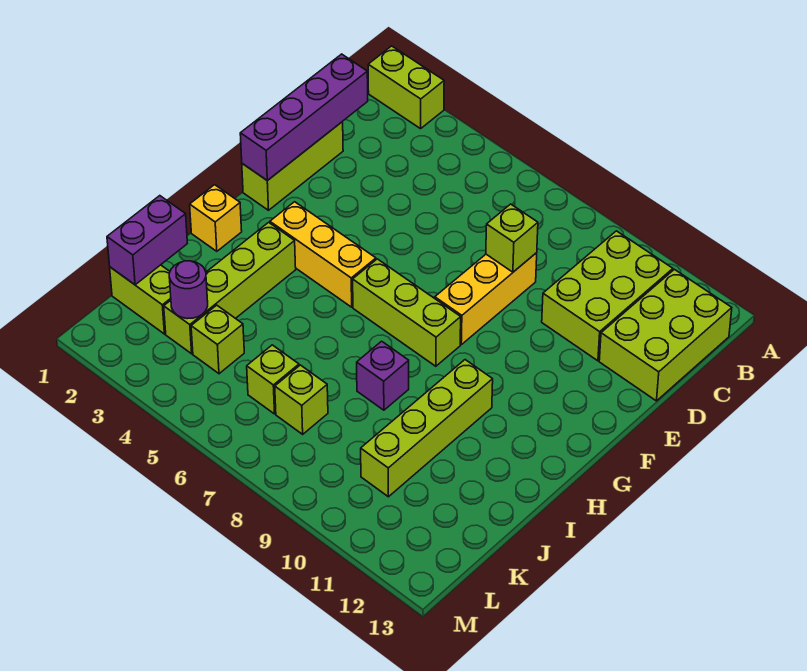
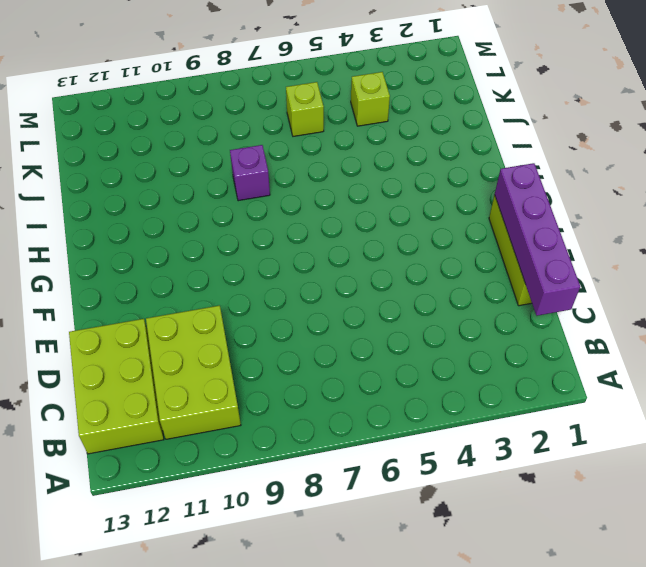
none -> lime brick A1:A2 level 1
none -> yellow brick D8:F8 level 1
none -> yellow brick G3:G5 level 1

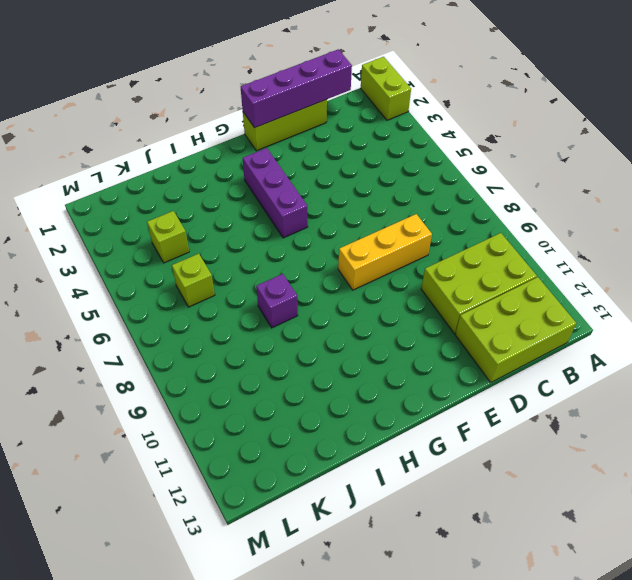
purple brick G3:G5 level 1 -> yellow brick G3:G5 level 1
none -> lime brick G6:G8 level 1
none -> yellow brick H1 level 1
none -> lime brick H3:K3 level 1

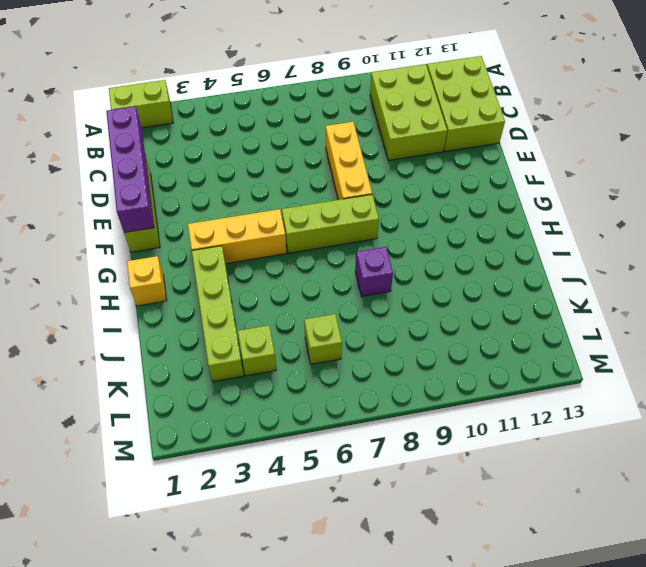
none -> lime brick H10:K10 level 1
none -> lime brick K1:K2 level 1
none -> lime brick K7 level 1

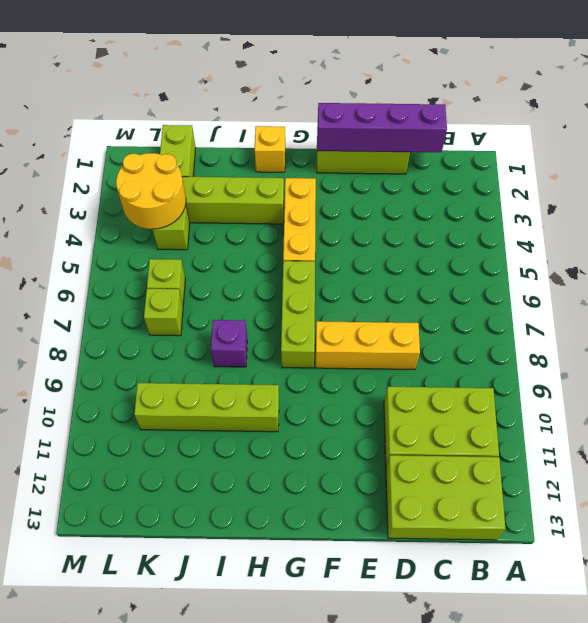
yellow round brick K3:L4 level 2 -> purple round brick K3 level 2
none -> lime brick A1:A2 level 1
none -> lime brick D8 level 2
none -> purple brick J1:K1 level 2

